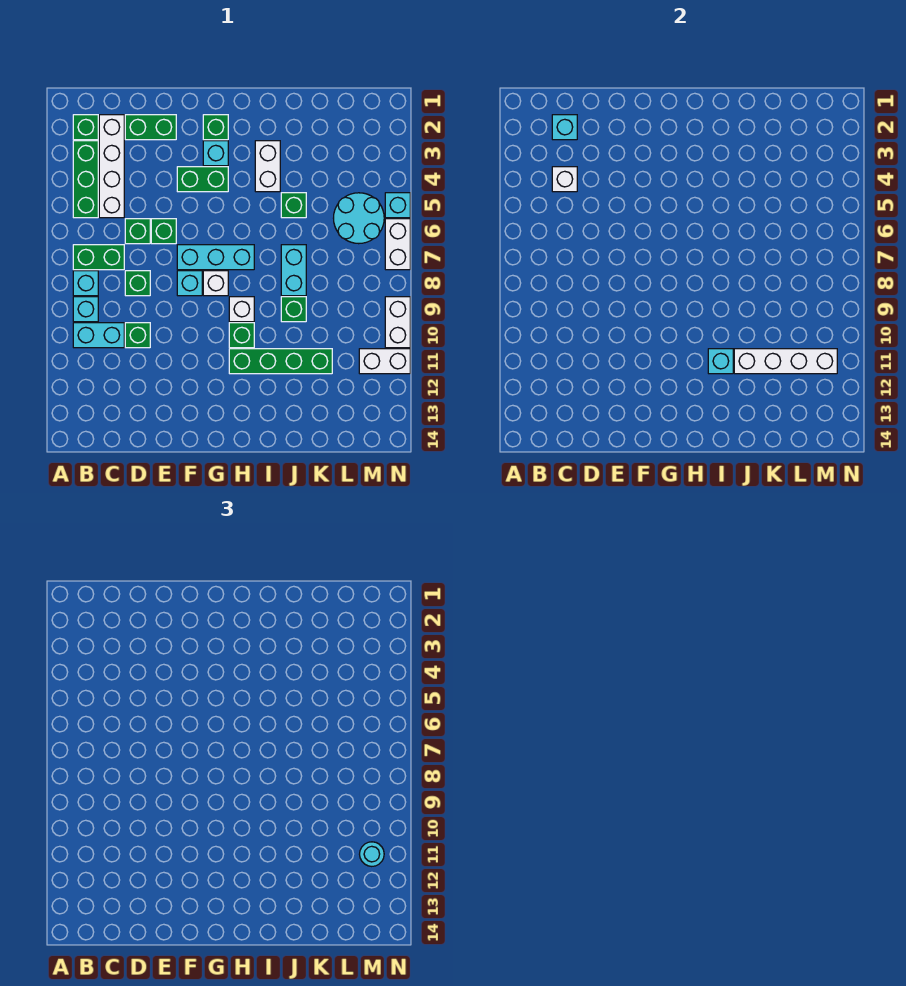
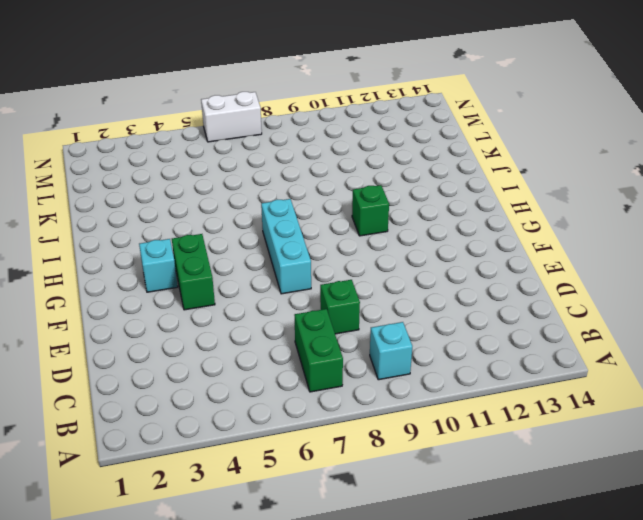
none -> green brick B2 level 1
none -> green brick B3:B5 level 1
none -> cyan brick B8 level 1
none -> cyan brick B10:C10 level 1

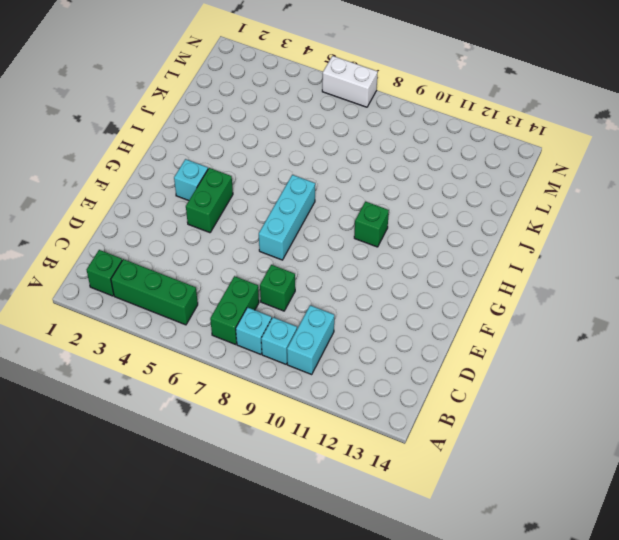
none -> white brick C2:C5 level 1
none -> green brick D2:E2 level 1
none -> green brick D6 level 1
none -> green brick D10 level 1

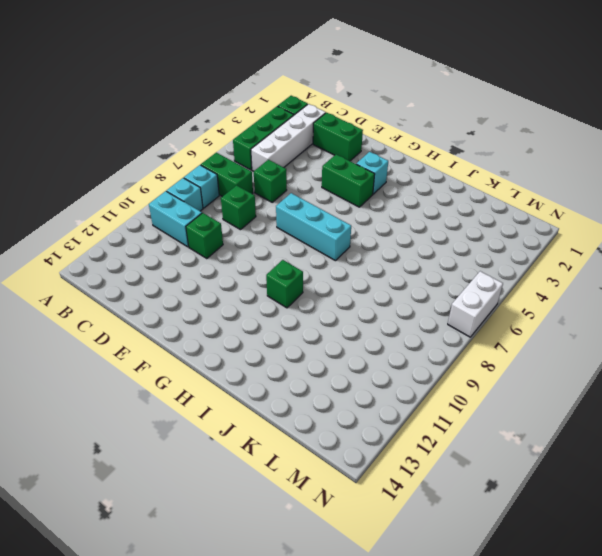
none -> green brick E6 level 1
none -> cyan brick F8 level 1
none -> green brick G2 level 1
none -> white brick G8 level 1

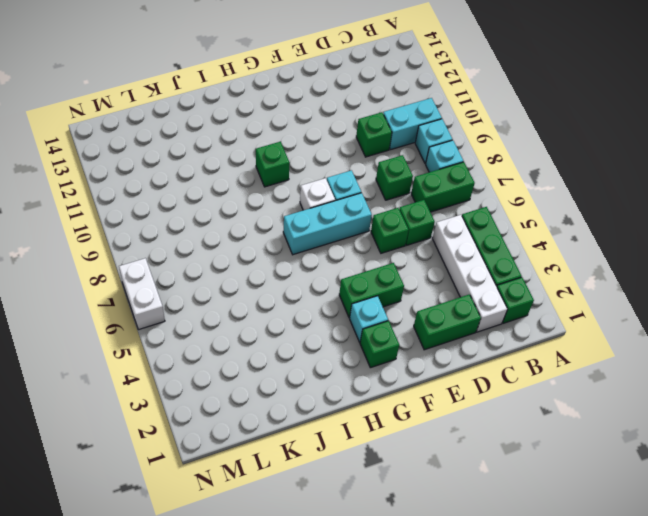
none -> white brick H9 level 1
none -> green brick H11:K11 level 1
none -> white brick I3:I4 level 1
none -> green brick J5 level 1

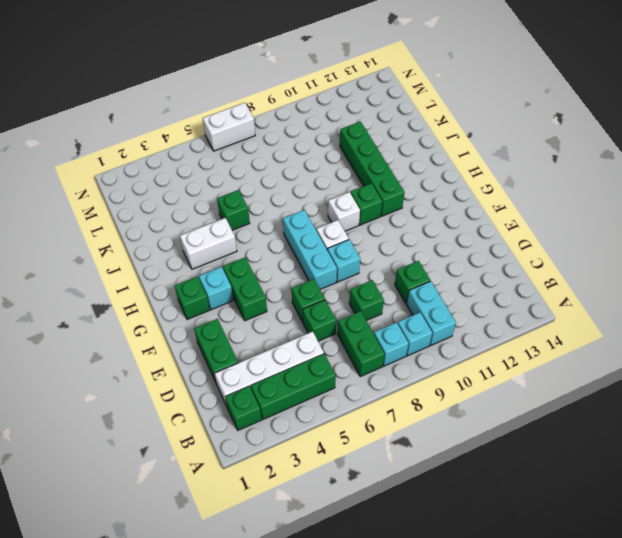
none -> cyan brick J7:J8 level 1
none -> green brick J9 level 1
none -> cyan round brick L5:M6 level 1
none -> white brick M11:N11 level 1

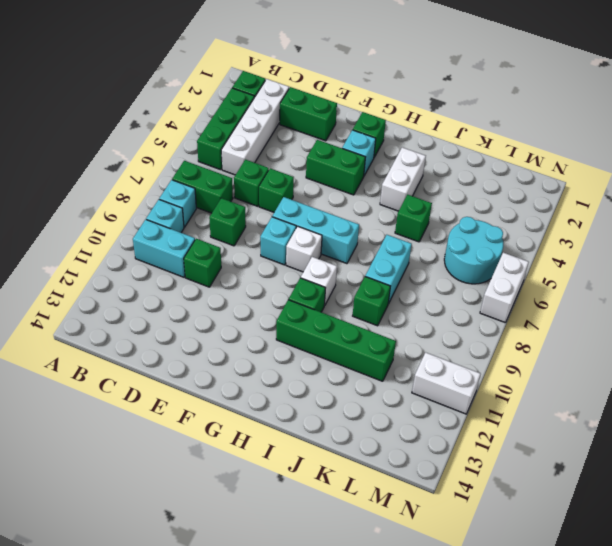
none -> cyan brick N5 level 1
none -> white brick N9:N10 level 1
none -> cyan brick C2 level 2
none -> white brick C4 level 2

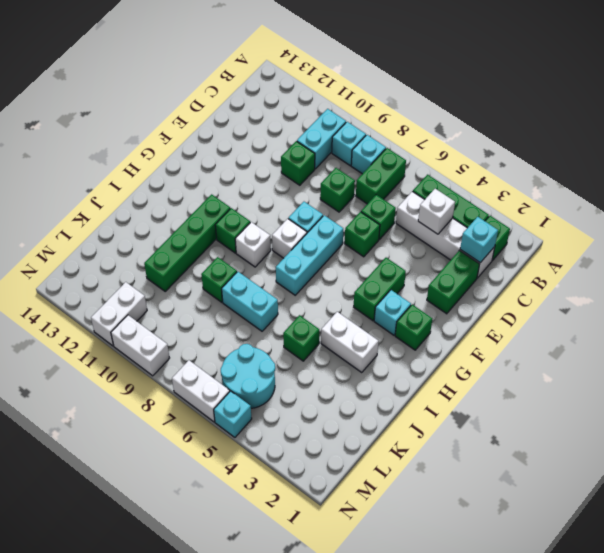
none -> cyan brick I11 level 2
none -> white brick J11:M11 level 2
none -> cyan round brick M11 level 3

